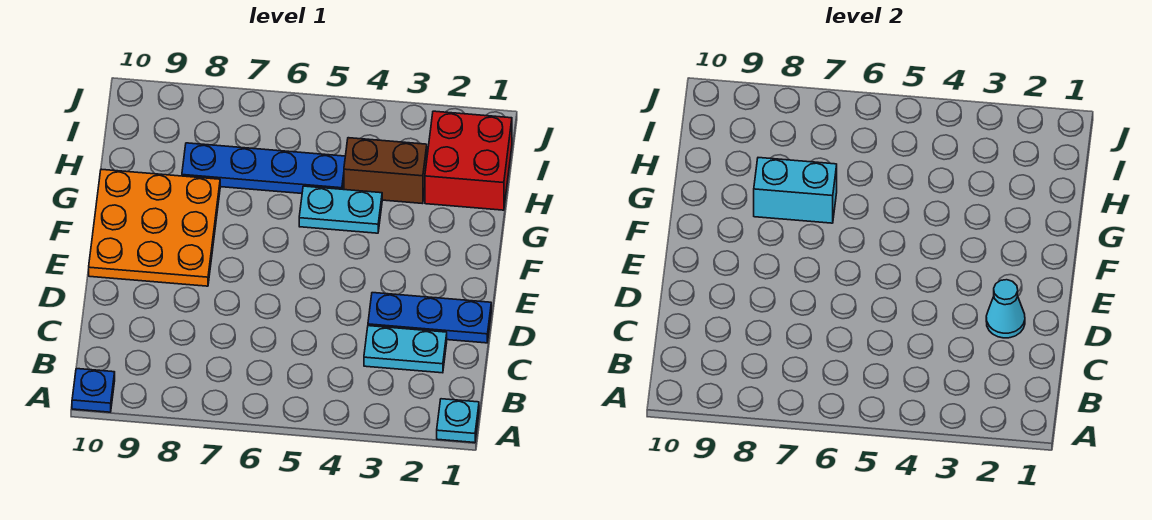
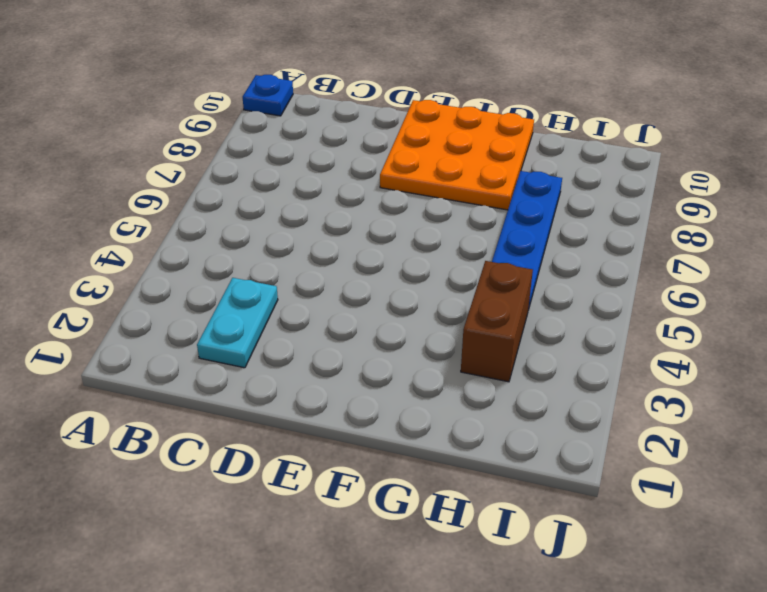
none -> cyan plate A1 level 1
none -> blue plate D1:D3 level 1

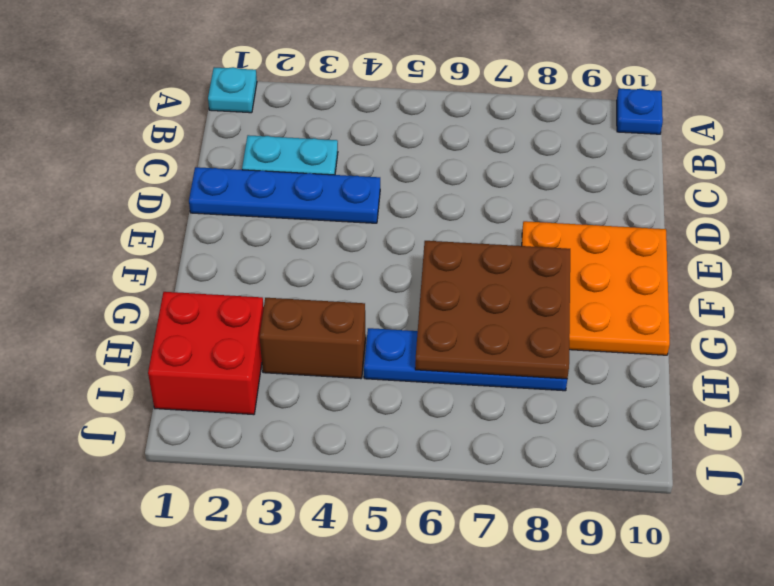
blue plate D1:D4 level 1 -> blue plate D1:D3 level 1
brown plate F6:H8 level 2 -> cyan brick G7:G8 level 2
none -> cyan plate G4:G5 level 1
none -> cyan cone D2 level 2

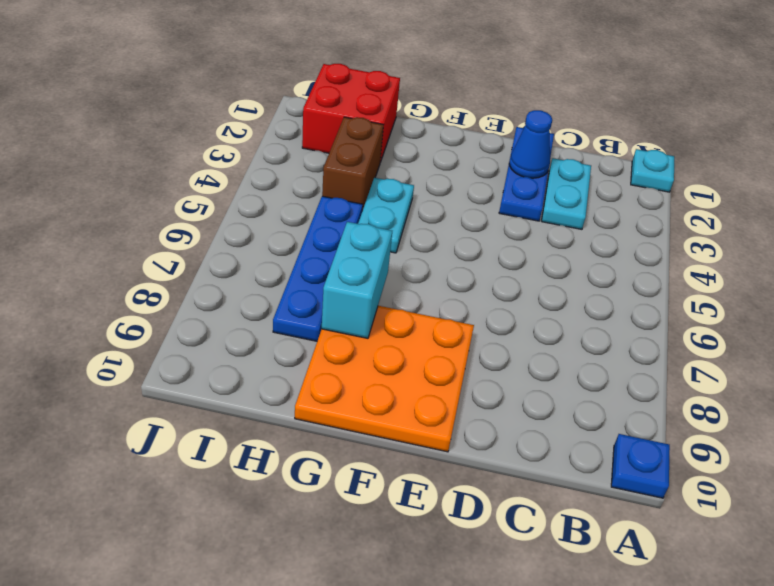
blue cone D2 level 2 -> cyan cone D2 level 2

